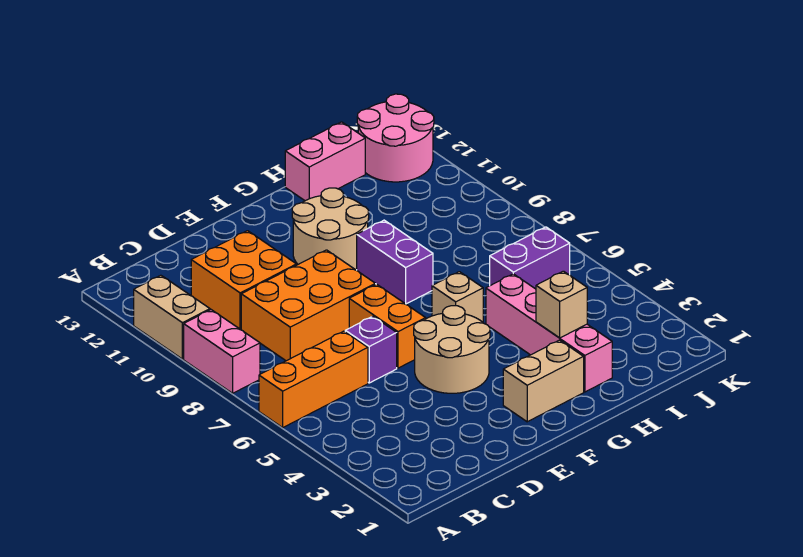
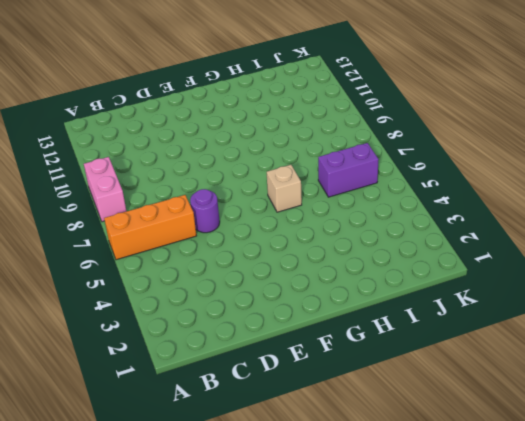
purple round brick D6 level 1 -> purple brick D6 level 1
none -> tan brick A10:A11 level 1
none -> orange brick C8:E9 level 1
none -> orange brick C10:D11 level 1

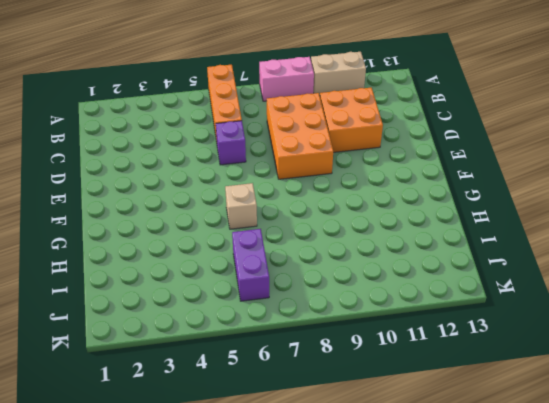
none -> tan round brick E4:F5 level 1
none -> orange brick E6:E7 level 1
none -> tan brick F2:G2 level 1

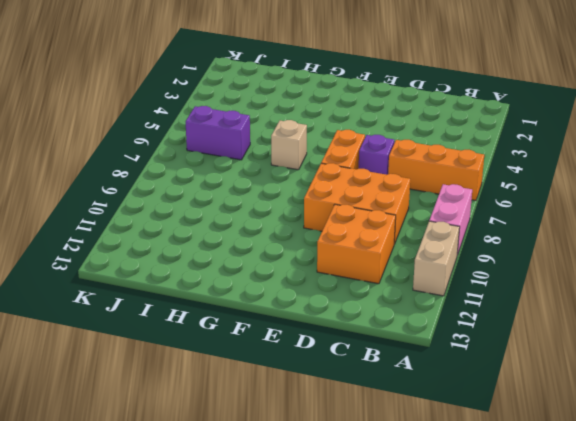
none -> tan round brick E4:F5 level 1
none -> tan brick F2:G2 level 1
none -> tan round brick F10:G11 level 1

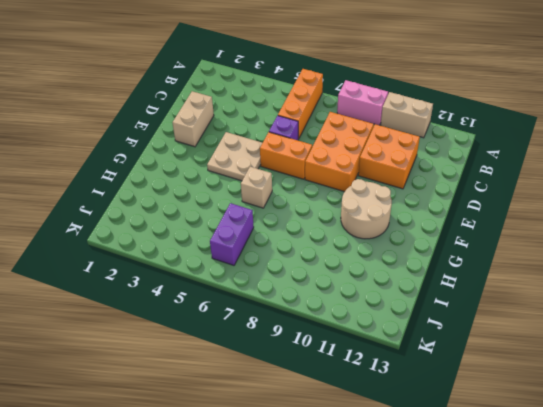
tan brick D2:E2 level 1 -> tan brick F2:G2 level 1
tan plate E4:F5 level 1 -> tan round brick E4:F5 level 1
none -> purple brick G8:G9 level 1
none -> pink brick H2:H5 level 1
none -> pink brick H13:I13 level 1

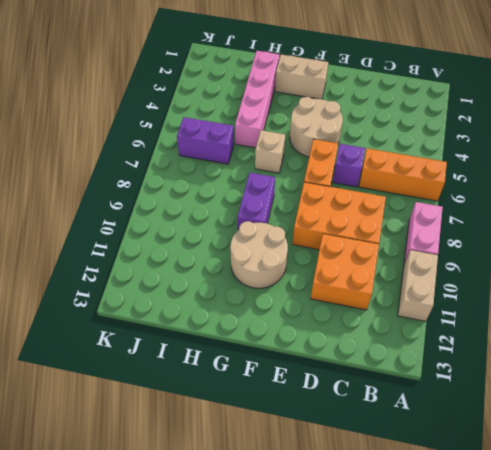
none -> pink brick H13:I13 level 1
none -> pink round brick J12:K13 level 1
none -> tan brick H3 level 2

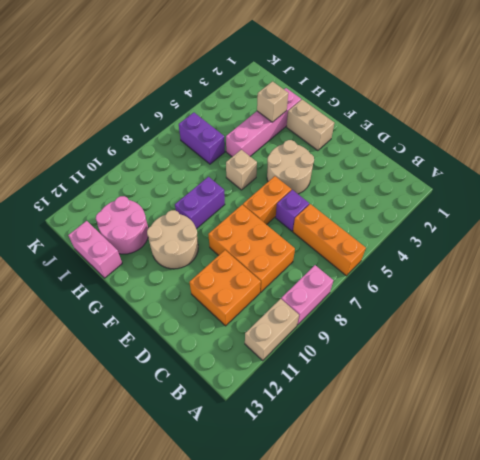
pink round brick H11:I12 level 1 -> pink round brick J12:K13 level 1

